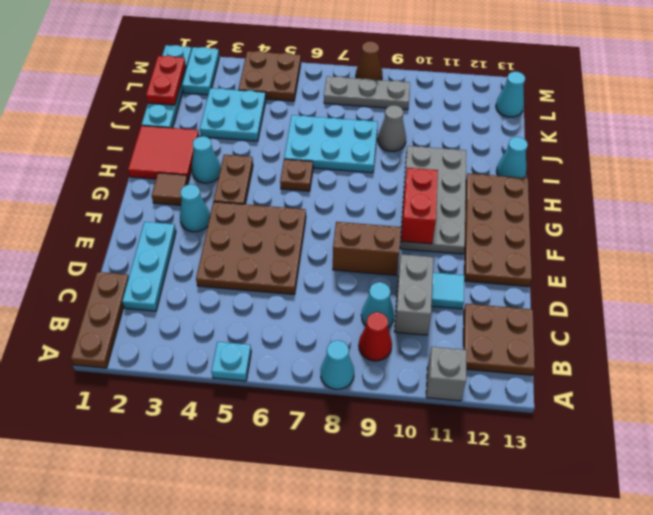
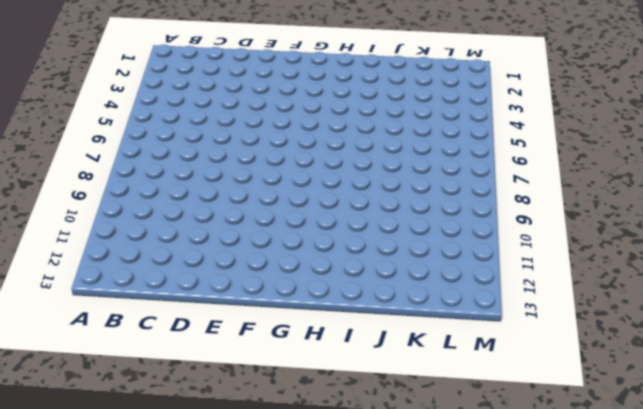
none -> brown plate A1:C1 level 1
none -> cyan plate A5 level 1
none -> cyan cone A8 level 1
none -> grey brick A11 level 1

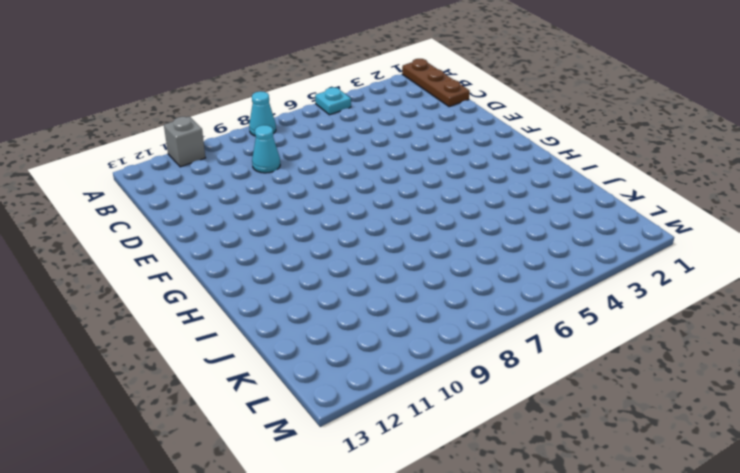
none -> red cone B9 level 1
none -> brown plate B12:C13 level 1
none -> cyan plate C2:E2 level 1
none -> grey brick C10:D10 level 1

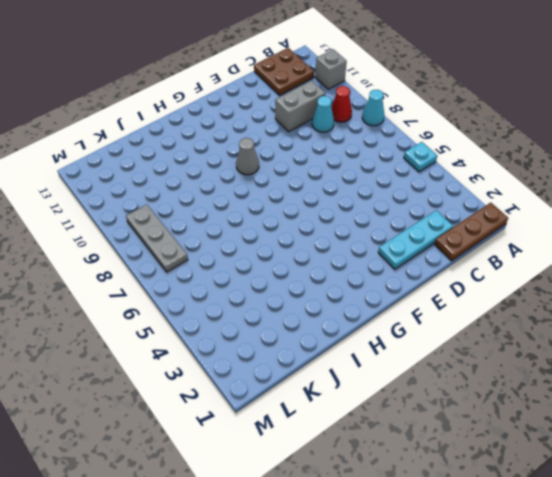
grey cone G9 level 1 -> grey cone J9 level 1
none -> brown plate D4:F6 level 1
none -> cyan tile D11 level 1
none -> brown brick E8:E9 level 1
none -> brown plate E12:H13 level 1

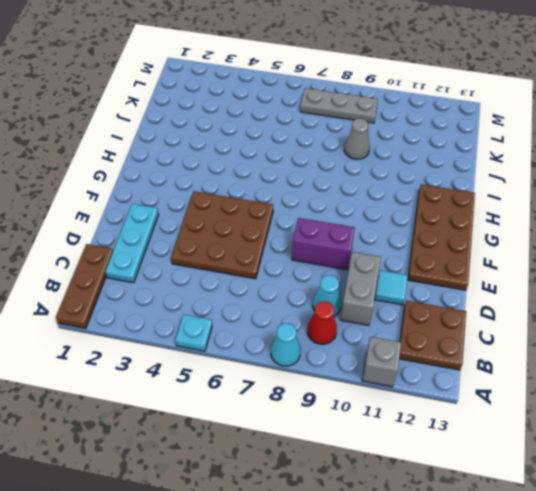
purple brick E8:E9 level 1 -> brown brick E8:E9 level 1
none -> cyan cone F3 level 1
none -> grey plate F10:I11 level 1
none -> brown tile G2 level 1
none -> brown plate G4:H4 level 1

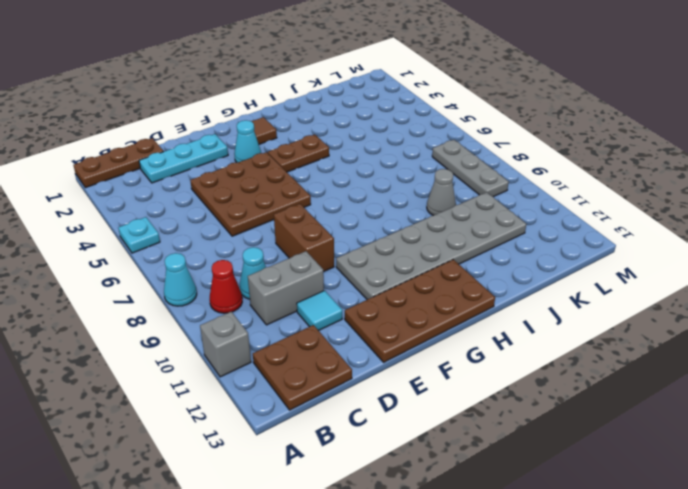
grey plate F10:K11 level 1 -> grey plate F10:I11 level 1
none -> red tile H1:I2 level 1
none -> cyan cone H3 level 1
none -> brown plate H6 level 1
none -> cyan plate I6:J8 level 1

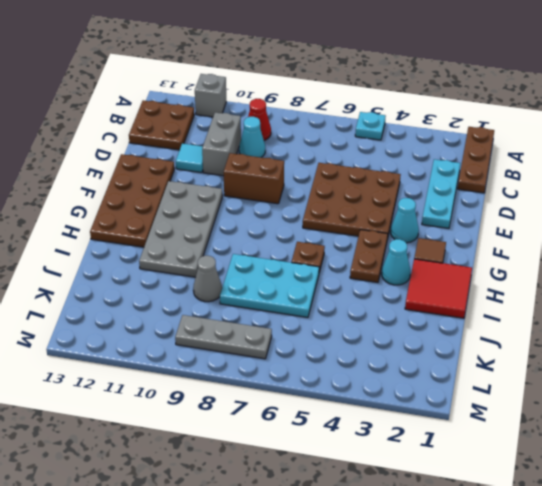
none -> cyan cone A8 level 1
none -> cyan cone I13 level 1
none -> cyan plate J1:M1 level 1
none -> cyan plate J3:K4 level 1

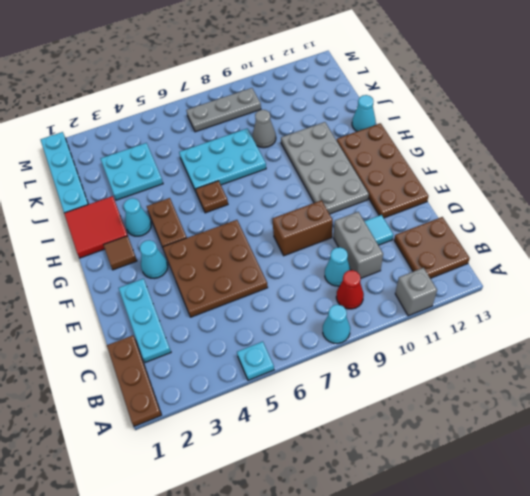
none -> cyan plate L2:M2 level 1
none -> brown plate L4:M5 level 1
none -> cyan cone L13 level 1
none -> brown cone M8 level 1

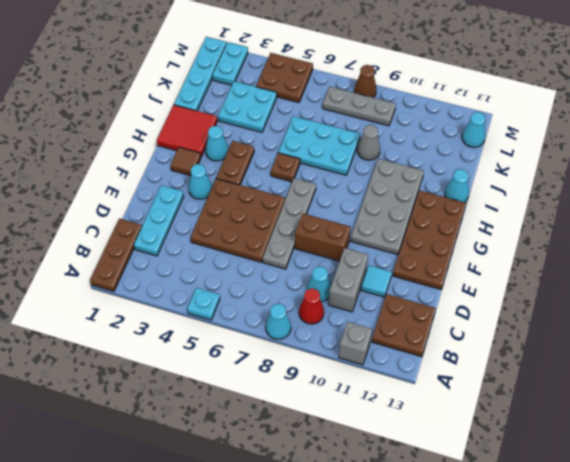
grey plate D7:G7 level 1 -> none
none -> red brick F10:G10 level 2
none -> red plate K1:L1 level 2

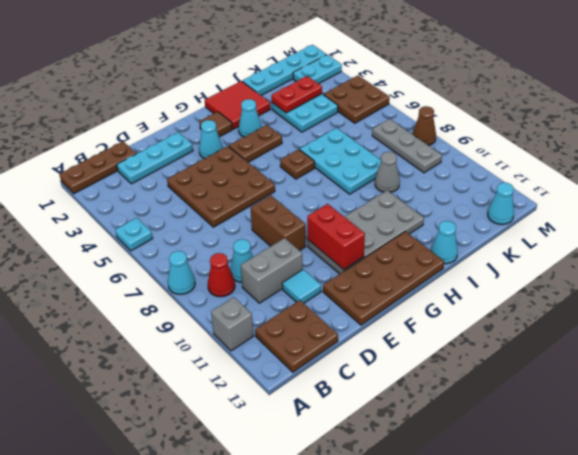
red brick F10:F11 level 2 -> red brick F10:G10 level 2
red plate J3:K3 level 2 -> red plate K1:L1 level 2

